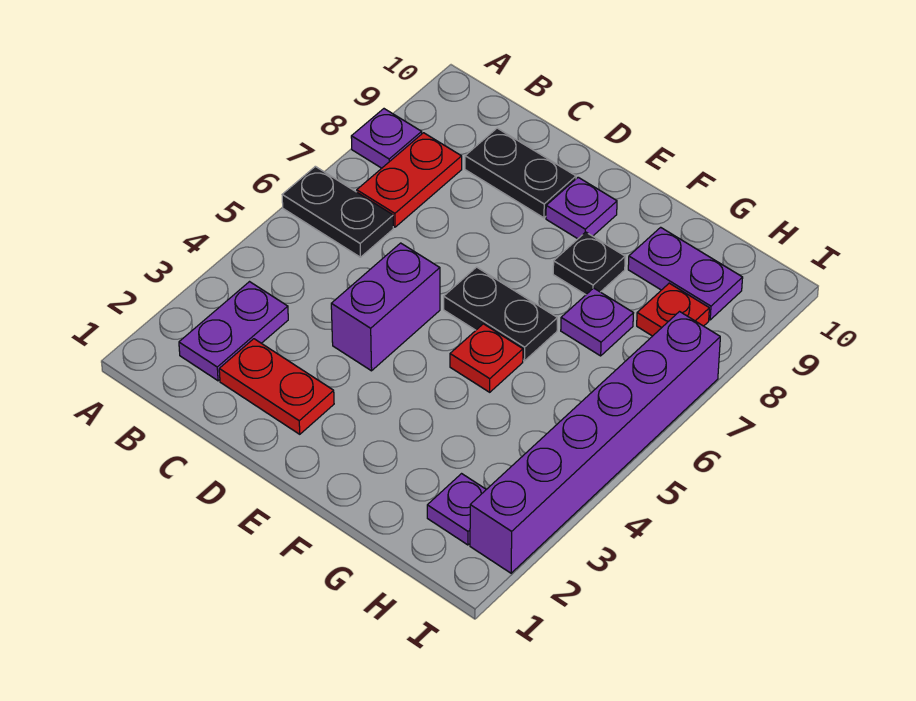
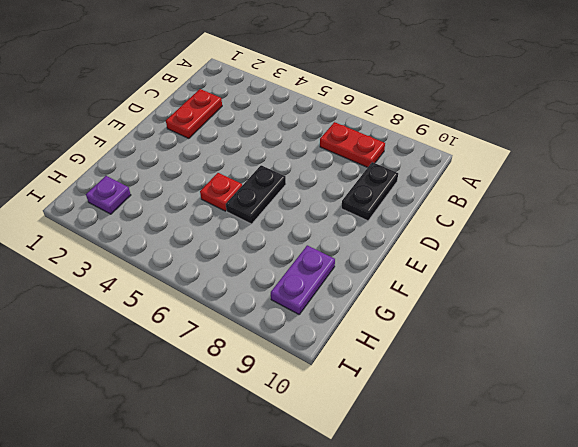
none -> black plate A6:B6 level 1
none -> purple plate A8 level 1
none -> purple plate B2:B3 level 1

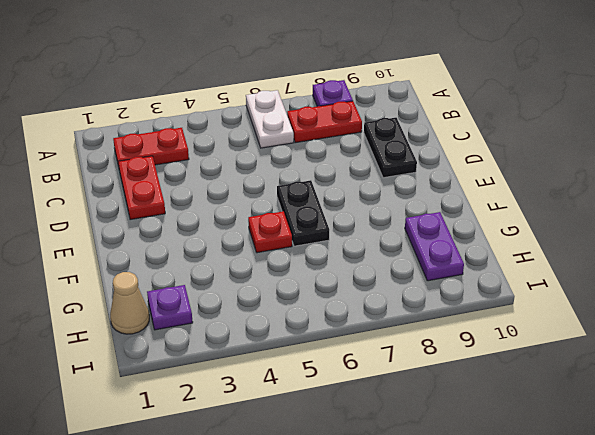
white plate A6:B6 level 1 -> black plate A6:B6 level 1
red plate B2:B3 level 1 -> purple plate B2:B3 level 1
tan cone H1 level 1 -> none
none -> purple brick D4:D5 level 1
none -> purple plate E9 level 1
none -> black plate F8 level 1

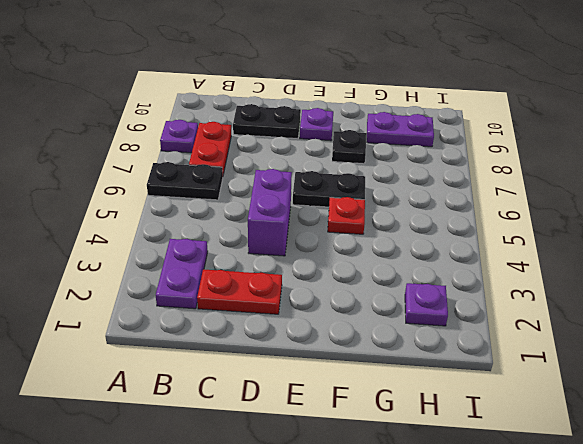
none -> purple plate G7 level 1
none -> red plate H8 level 1
none -> purple brick I2:I7 level 1

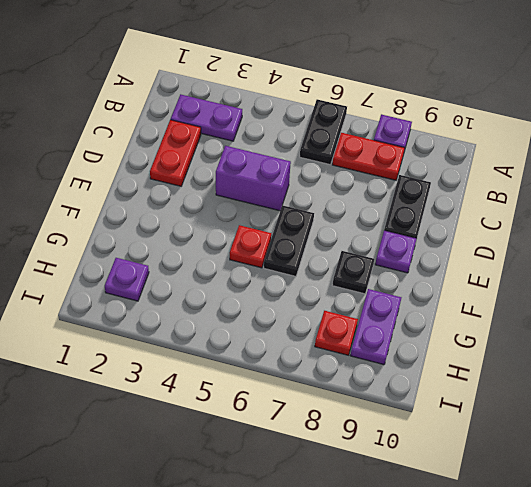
none -> purple plate G7 level 1
none -> purple brick I2:I7 level 1

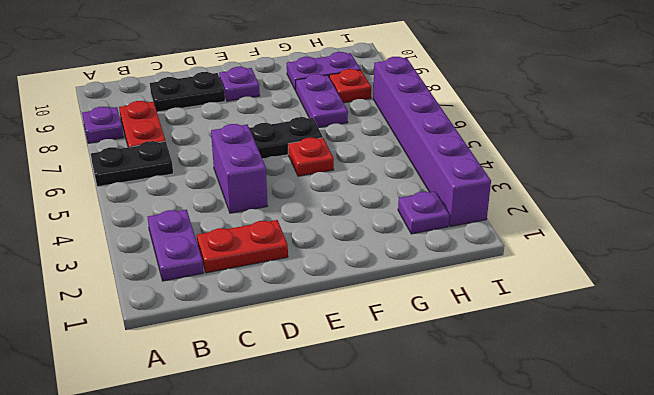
purple plate G7:G8 level 1 -> purple plate G7 level 1
none -> black plate F8 level 1

